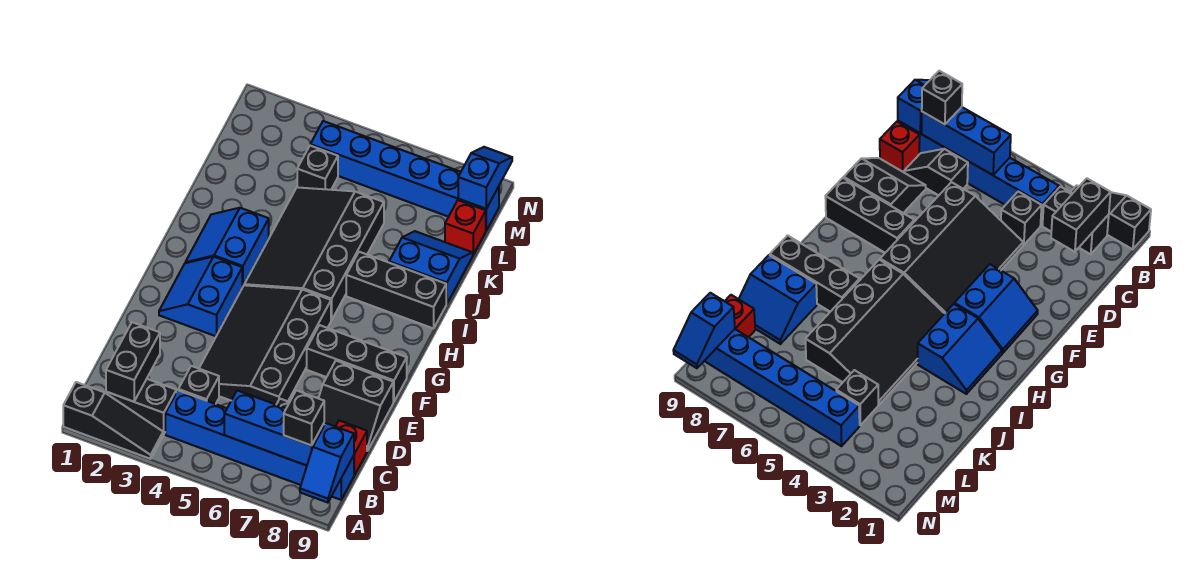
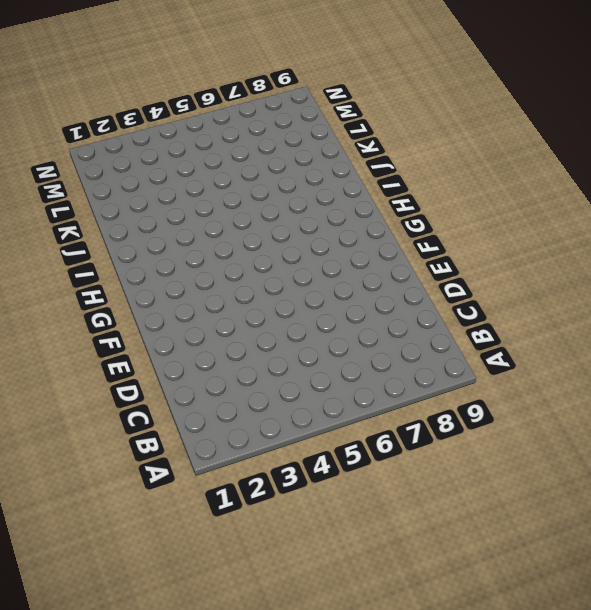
none -> black slope A1:A3 level 1 top 1
none -> black brick B2:B3 level 1
none -> blue brick B4:B9 level 1

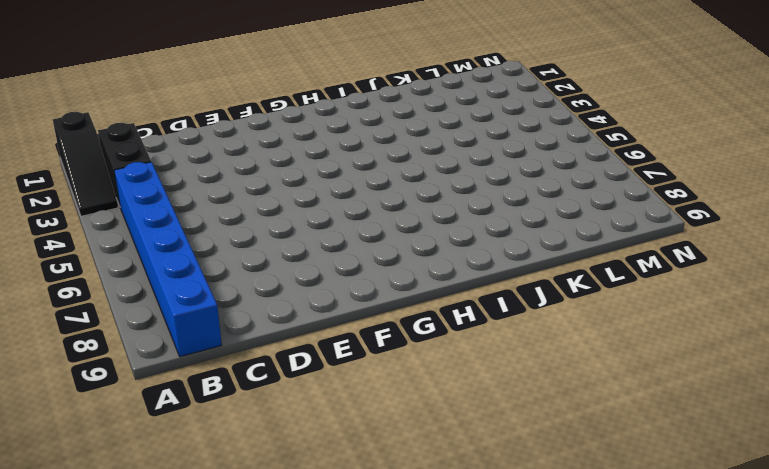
none -> black brick C4 level 1
none -> black slope C7:C8 level 1 top 7
none -> red brick C9 level 1

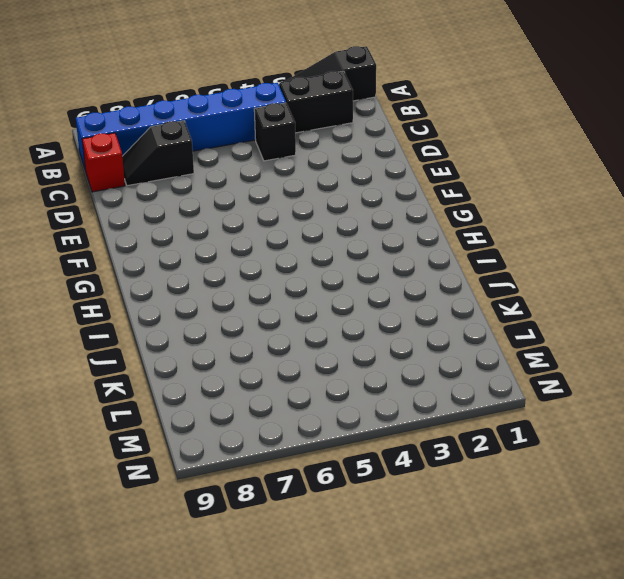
none -> black slope D4:G6 level 1 top 6
none -> black slope D8:E9 level 1 top E
none -> blue slope F2:G3 level 1 top 3

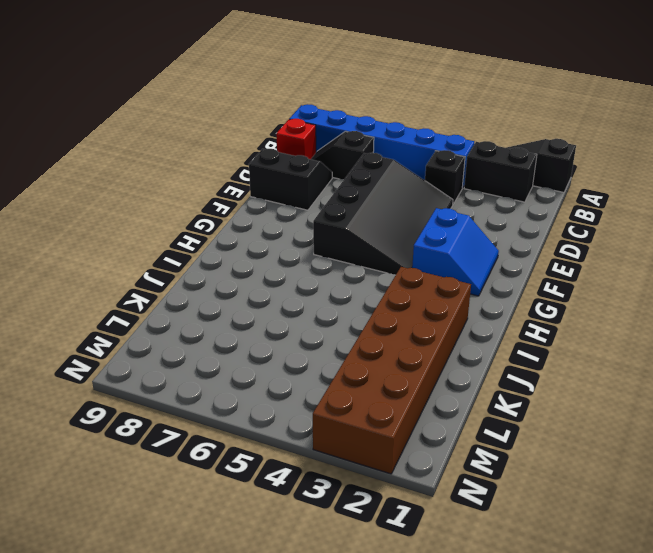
brown brick I2:N3 level 1 -> blue slope H2:I3 level 1 top 3
none -> black brick F7:F9 level 1
none -> black slope H4:K6 level 1 top 6
none -> black brick I7:I9 level 1

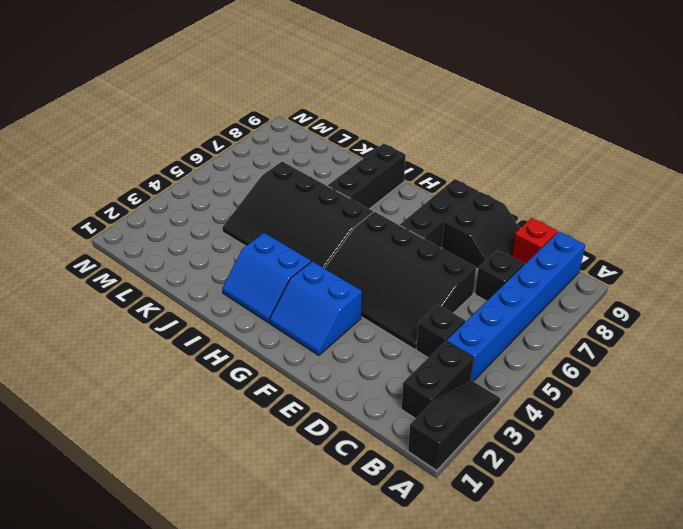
none -> blue slope J8:K9 level 1 top J
none -> black brick L4 level 1
none -> red brick L9 level 1

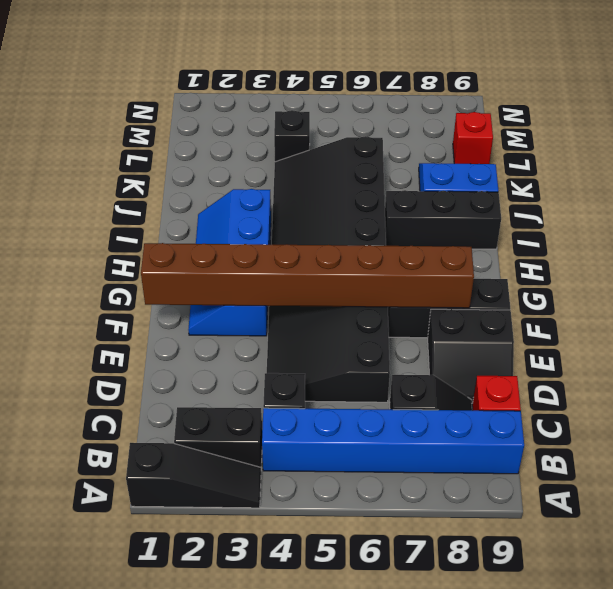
brown brick F1:F8 level 2 -> none
none -> blue brick M4:M9 level 1
none -> blue slope A9:B9 level 2 top B
none -> black brick B2:C2 level 2

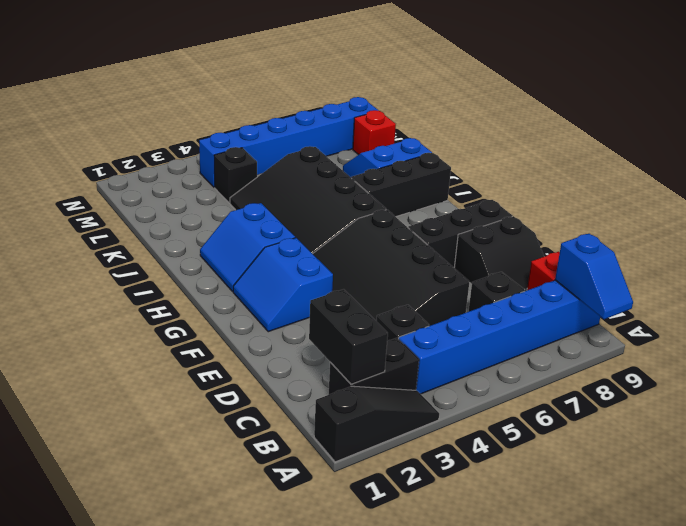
none -> blue brick B6:B8 level 2
none -> blue slope M9:N9 level 2 top M
none -> black brick B8 level 3

